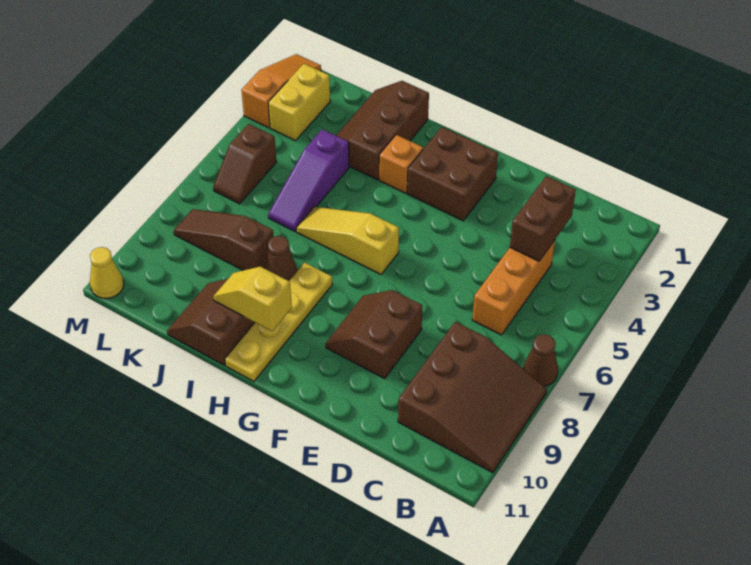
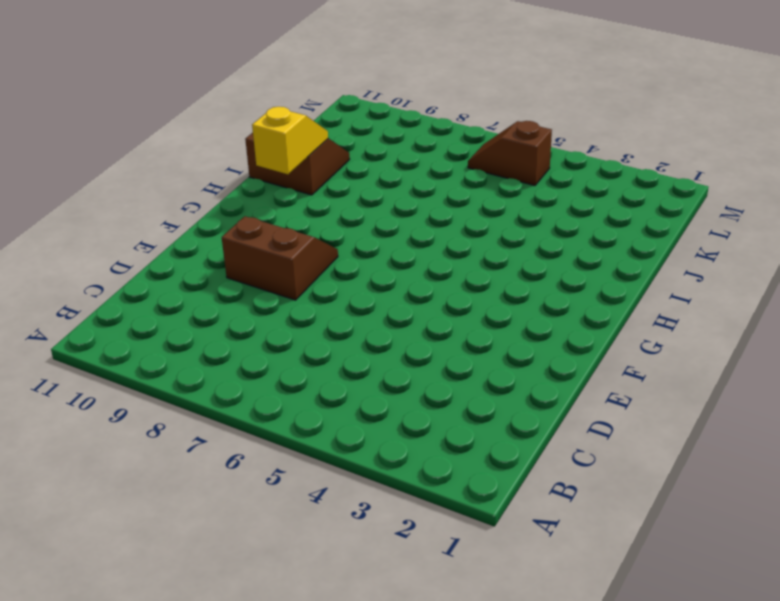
none -> brown cone A7 level 1
none -> brown slope A8:C10 level 1 top C
none -> orange brick C4:C6 level 1

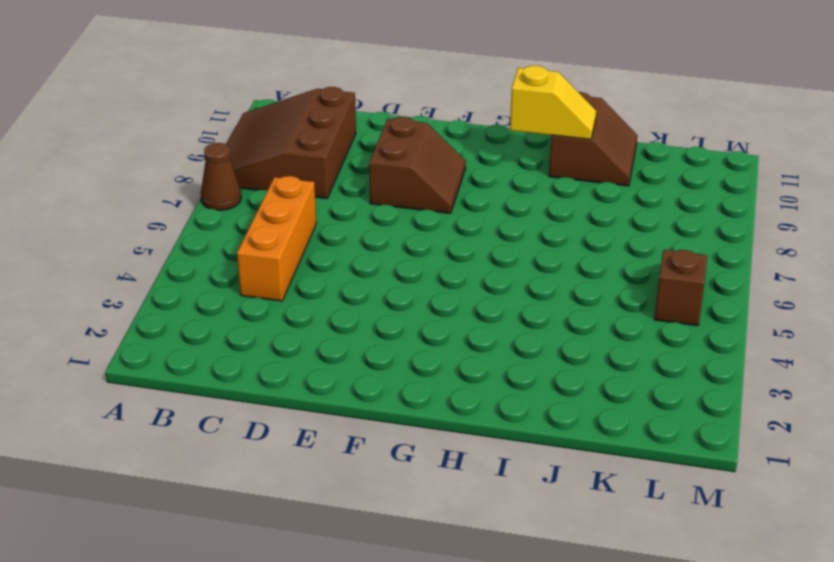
none -> brown brick F2:G3 level 1
none -> yellow slope G6:I6 level 1 top G
none -> orange brick H3 level 1

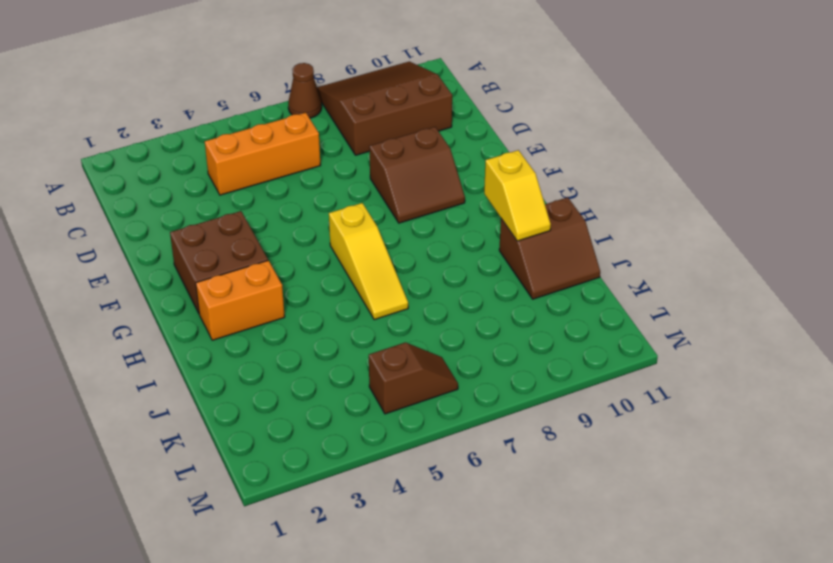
orange brick H2:H3 level 1 -> orange brick H3 level 1
none -> yellow plate H8:H11 level 1
none -> brown slope I1:J3 level 1 top I
none -> brown cone I8 level 1

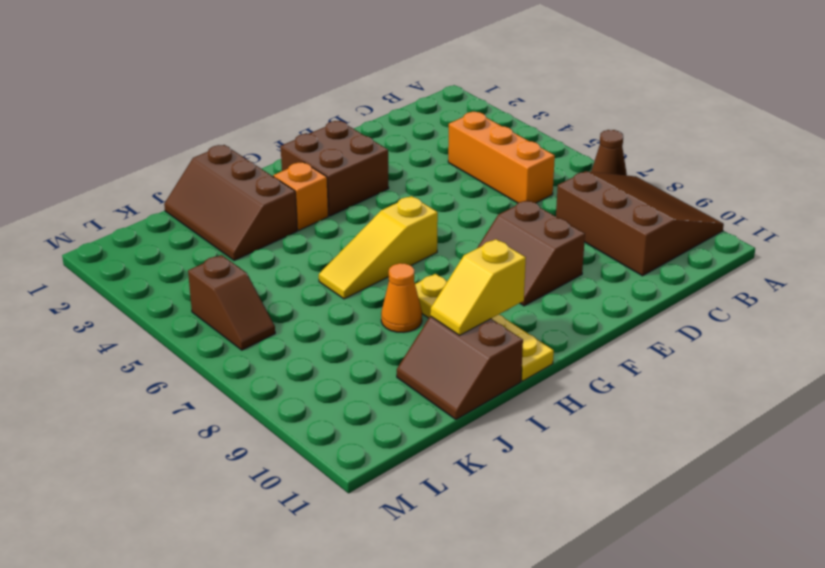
orange cone I8 level 1 -> brown cone I8 level 1
none -> purple slope J4:J6 level 1 top 4
none -> brown slope J8:L8 level 1 top J
none -> yellow brick L2:L3 level 1

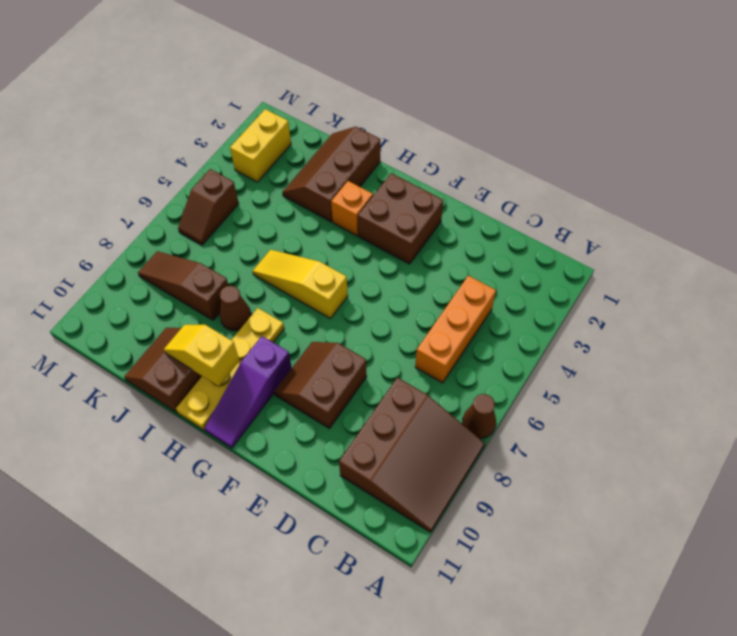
purple slope G9:G11 level 1 top 9 -> purple slope J4:J6 level 1 top 4
none -> orange slope M1:M3 level 1 top 3
none -> yellow cone M11 level 1
none -> brown brick C3:C4 level 2

